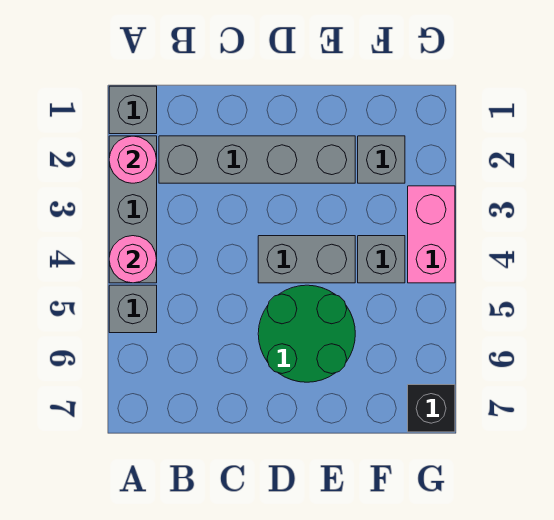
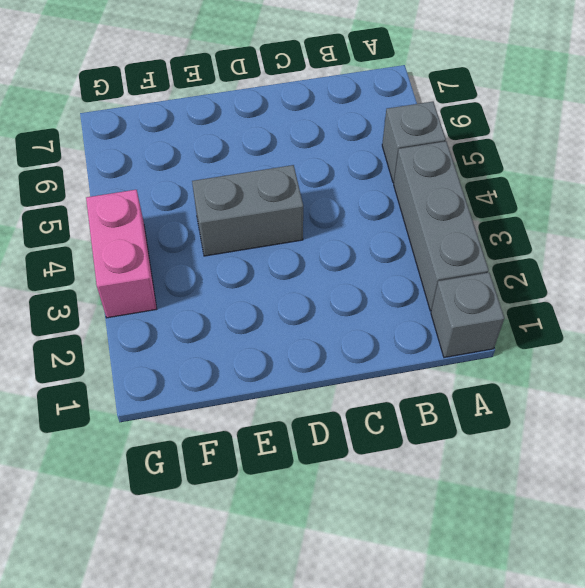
none -> grey brick B2:E2 level 1
none -> green round brick D5:E6 level 1
none -> grey brick F2 level 1

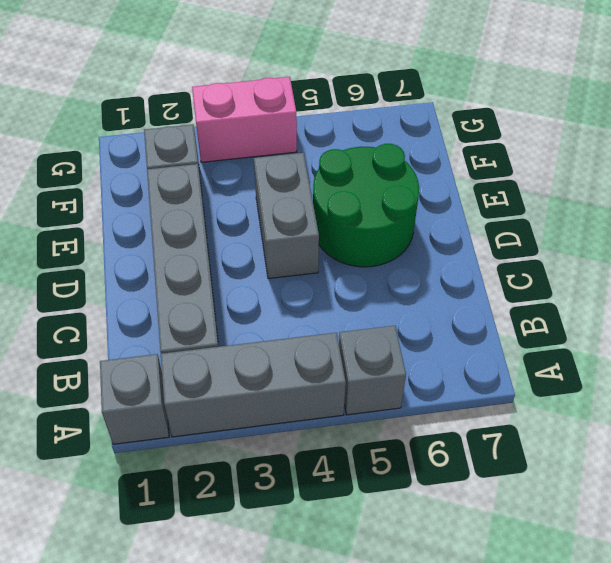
none -> grey brick F4 level 1
none -> black brick G7 level 1
none -> pink round brick A2 level 2

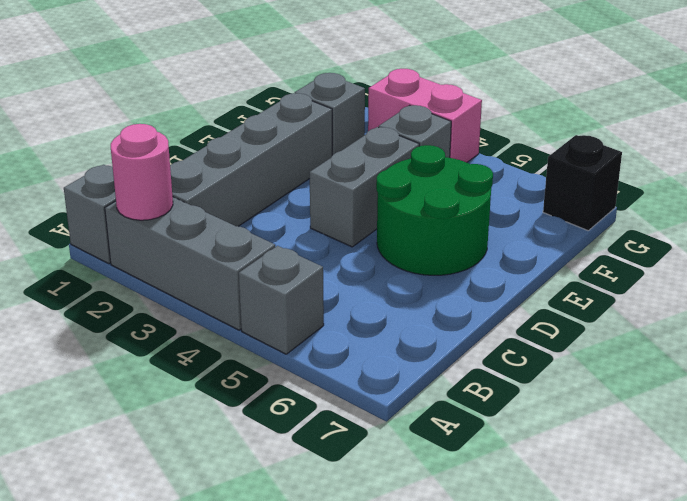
none -> pink round brick A4 level 2

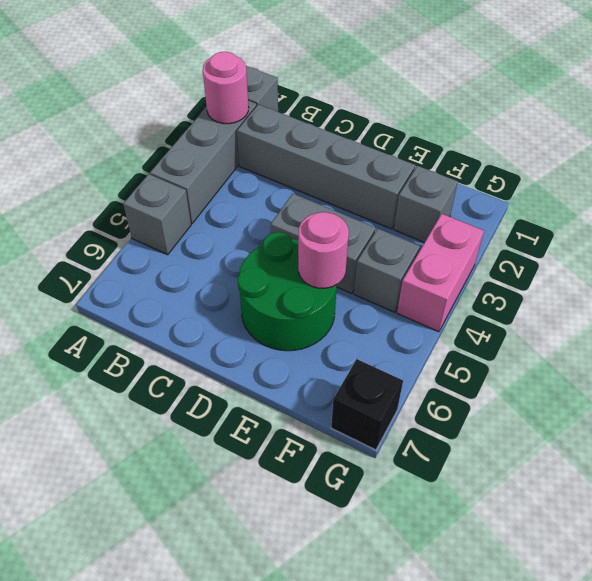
pink round brick E5 level 2 -> pink round brick A4 level 2

